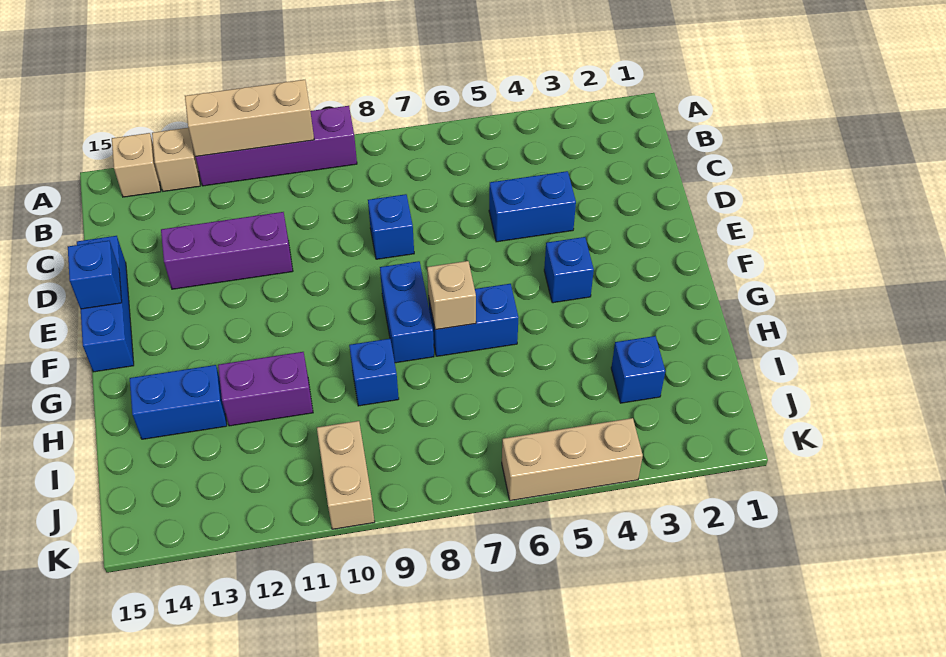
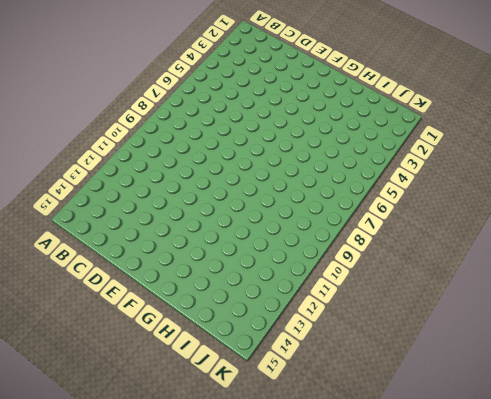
none -> purple brick A9:A12 level 1
none -> tan brick A13 level 1
none -> tan brick A14 level 1

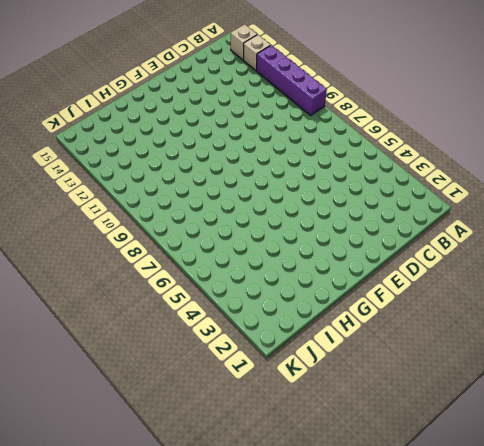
none -> blue brick D4:D5 level 1
none -> blue brick D8 level 1
none -> purple brick D11:D13 level 1

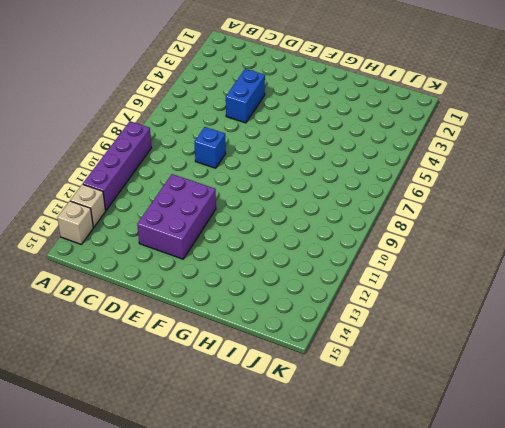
purple brick D11:E13 level 1 -> purple brick D11:D13 level 1
none -> blue brick D15:F15 level 1
none -> blue brick F4 level 1
none -> blue brick F8:G8 level 1

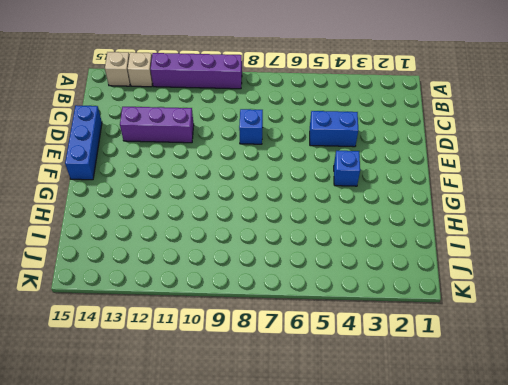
none -> blue brick F8:G8 level 1
none -> blue brick G6:G7 level 1
none -> blue brick H9 level 1

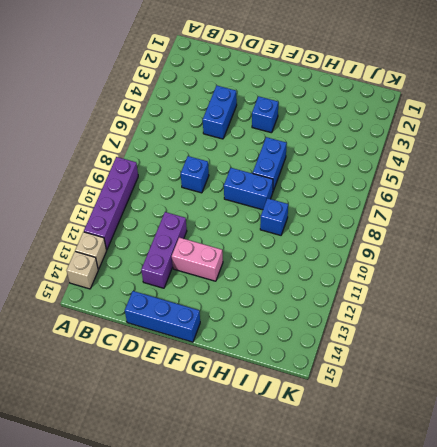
pink brick E12:F12 level 1 -> none
none -> purple brick H11:H12 level 1
none -> blue brick H13:H14 level 1
none -> blue brick I3 level 1

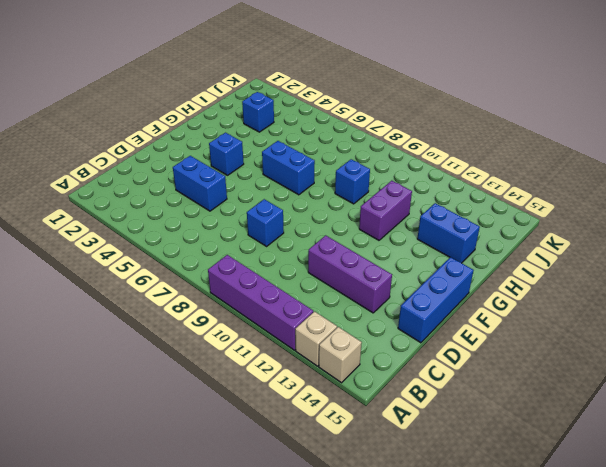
purple brick G11:H11 level 1 -> purple brick H11:H12 level 1
none -> blue brick F8:G8 level 1
none -> tan brick J10:K10 level 1
none -> tan brick K4:K6 level 1

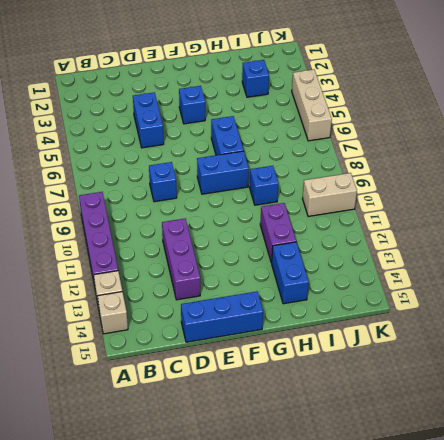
none -> tan brick A10:A12 level 2
none -> blue brick E15 level 2
none -> tan brick G7 level 2

